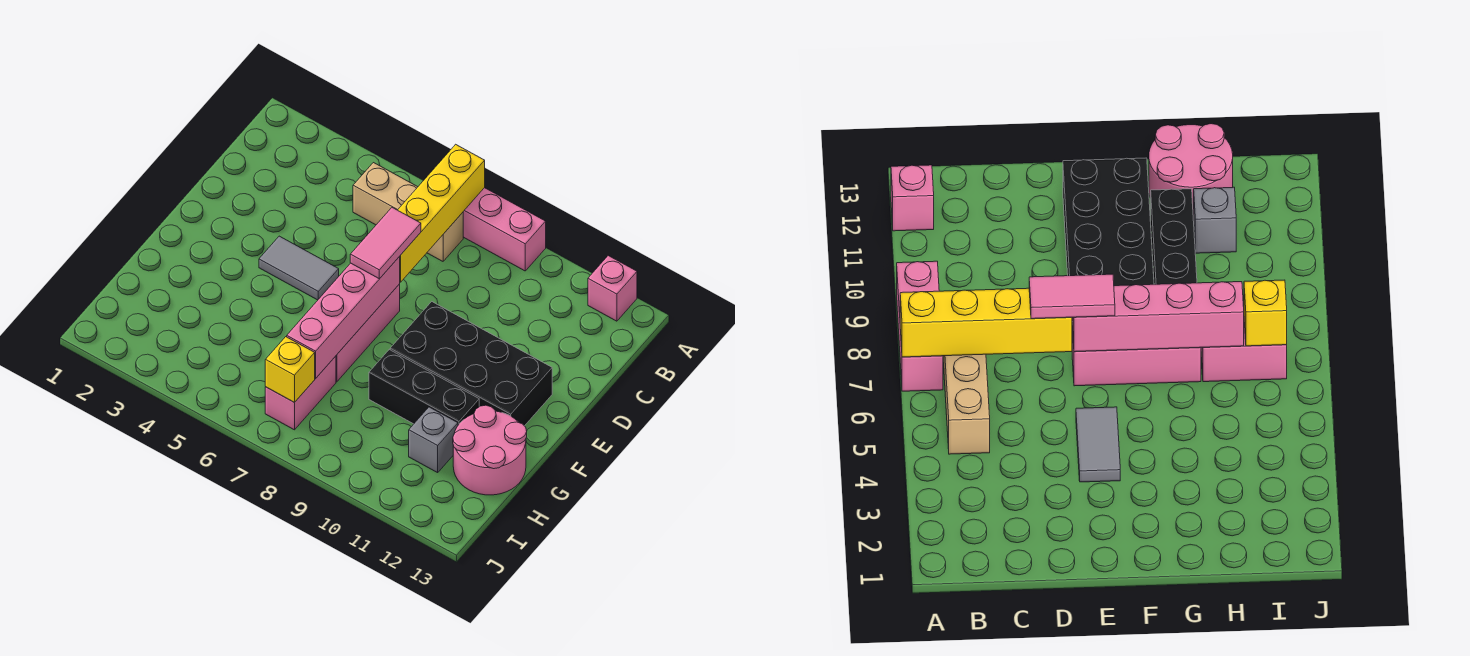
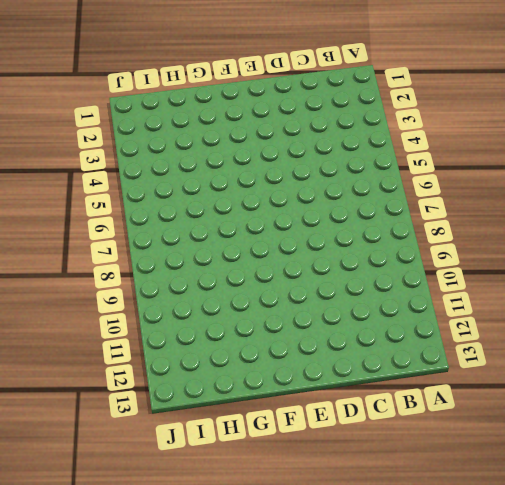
none -> pink brick A7:A9 level 1
none -> pink brick A12 level 1
none -> tan brick B5:B7 level 1

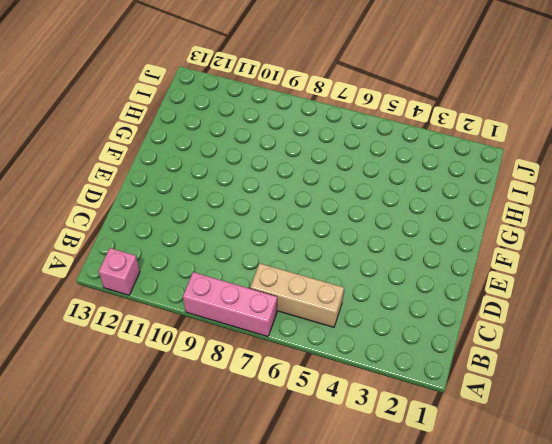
none -> grey tile E4:E5 level 1
none -> pink brick E7:G7 level 1
none -> black brick E9:F12 level 1

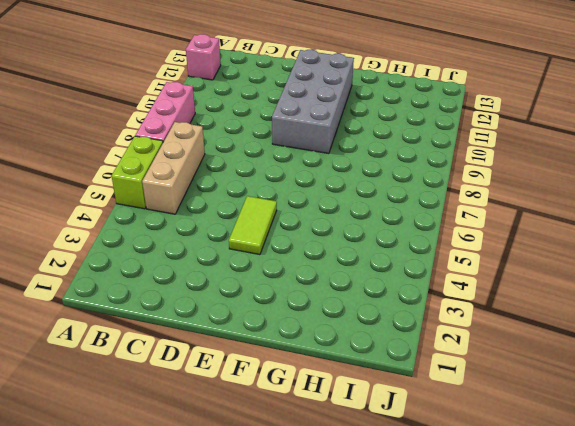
lime brick A5:A6 level 1 -> none
lime tile E4:E5 level 1 -> grey tile E4:E5 level 1
grey brick E9:F12 level 1 -> black brick E9:F12 level 1
none -> pink brick E7:G7 level 1
none -> black brick G9:G11 level 1
none -> pink round brick G12:H13 level 1

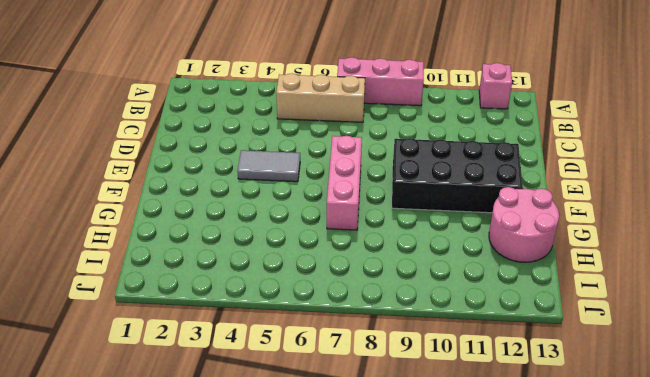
none -> black brick G9:G11 level 1
none -> pink brick H7:I7 level 1
none -> grey brick H11 level 1

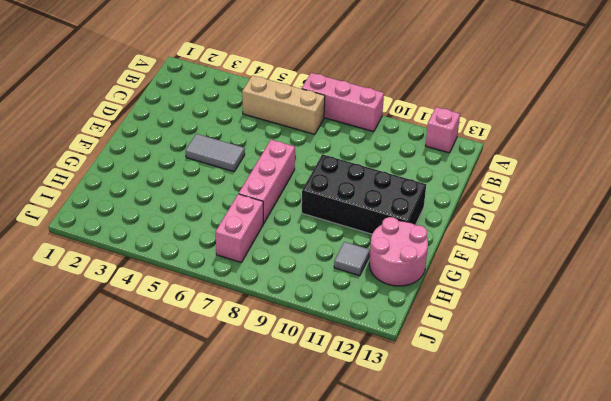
grey tile H11 level 1 -> grey brick H11 level 1
none -> black brick G9:G11 level 1
none -> yellow brick A7:D7 level 2
none -> pink brick E7:H7 level 2

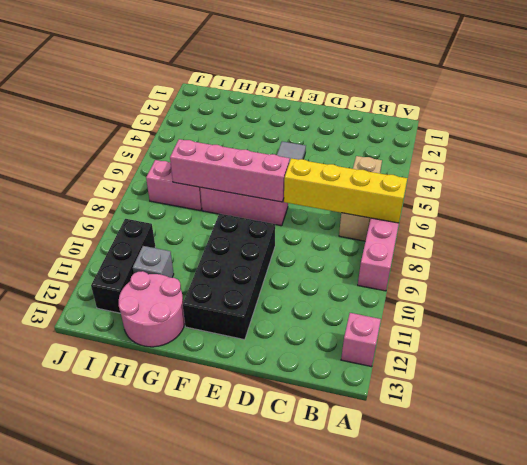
black brick I10:I12 level 1 -> black brick G9:G11 level 1
none -> yellow brick I7 level 2
none -> pink tile D7:E7 level 3

